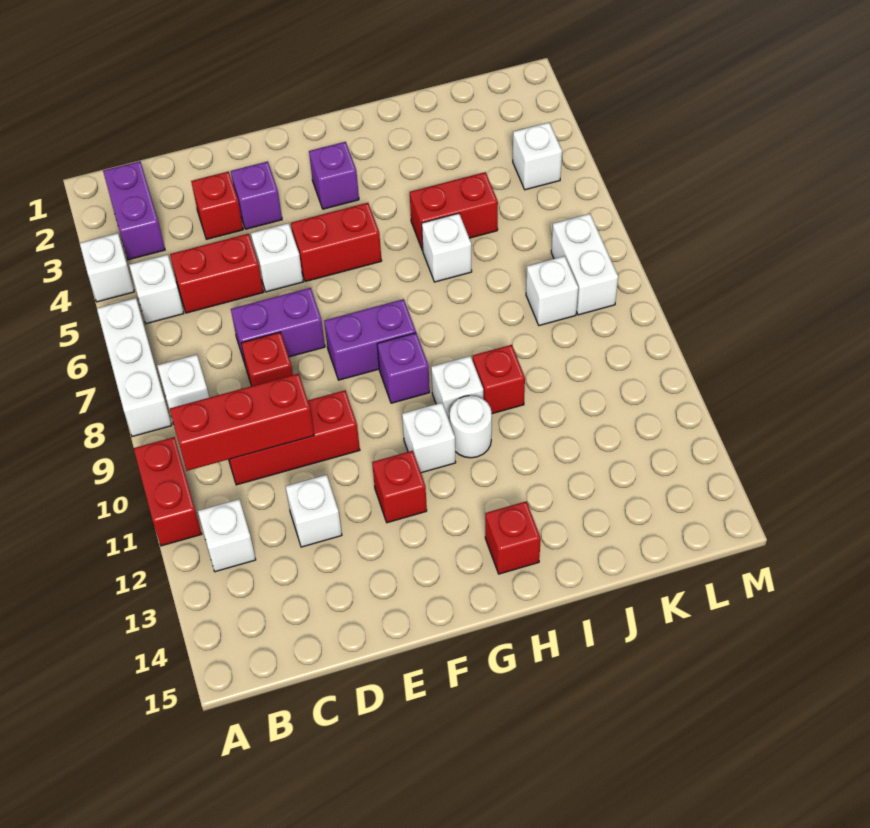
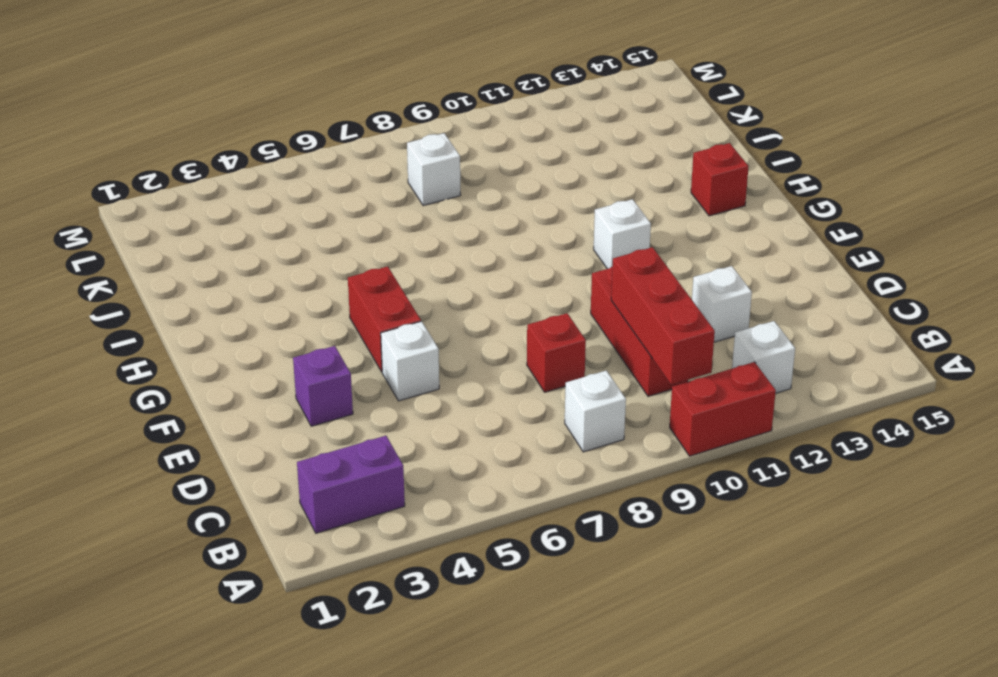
none -> white brick A4 level 1
none -> white brick A6:A8 level 1
none -> white brick B5 level 1
none -> red brick C5:D5 level 1

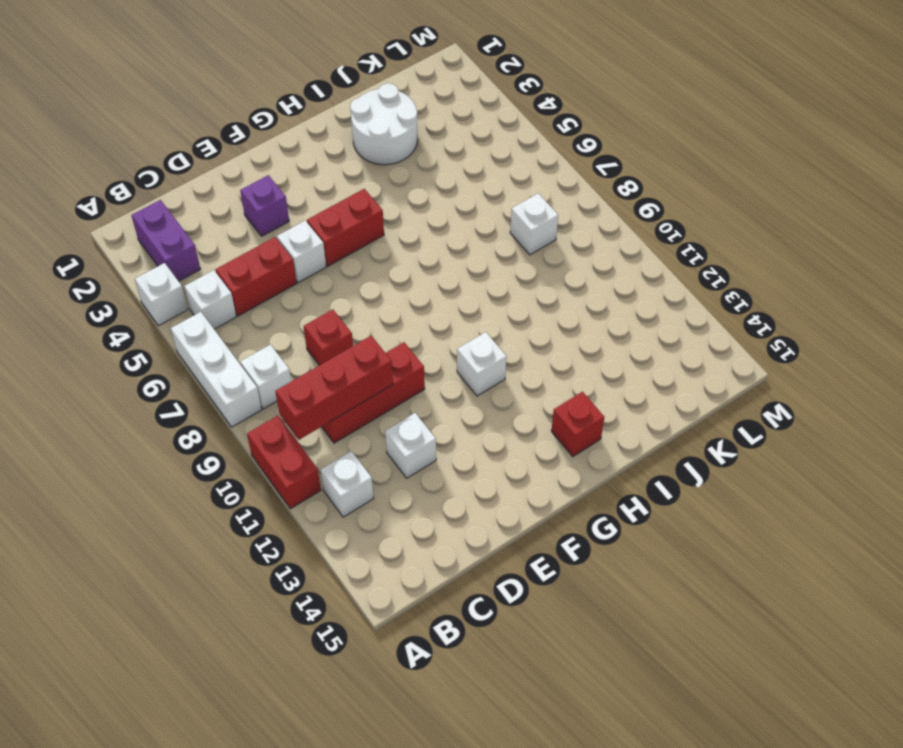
white round brick I2:J3 level 1 -> none
none -> red brick D3 level 1
none -> purple brick D7:E7 level 1
none -> purple brick F8:G8 level 1
none -> red brick F12 level 1

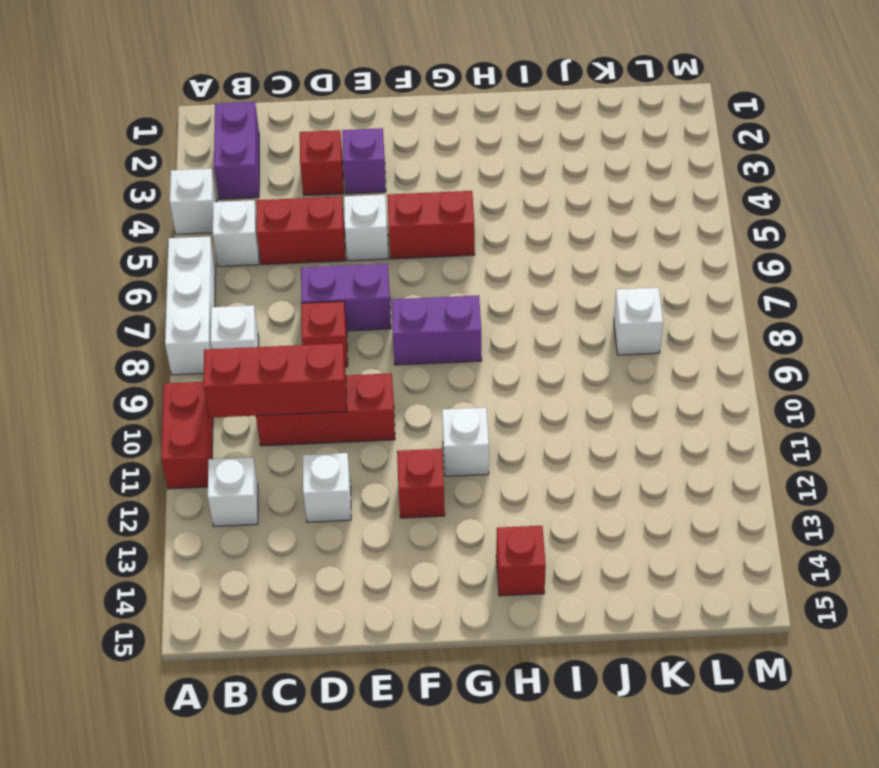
none -> purple brick G3 level 1
none -> purple brick G9 level 1
none -> white brick H10 level 1
none -> white round brick H11 level 1

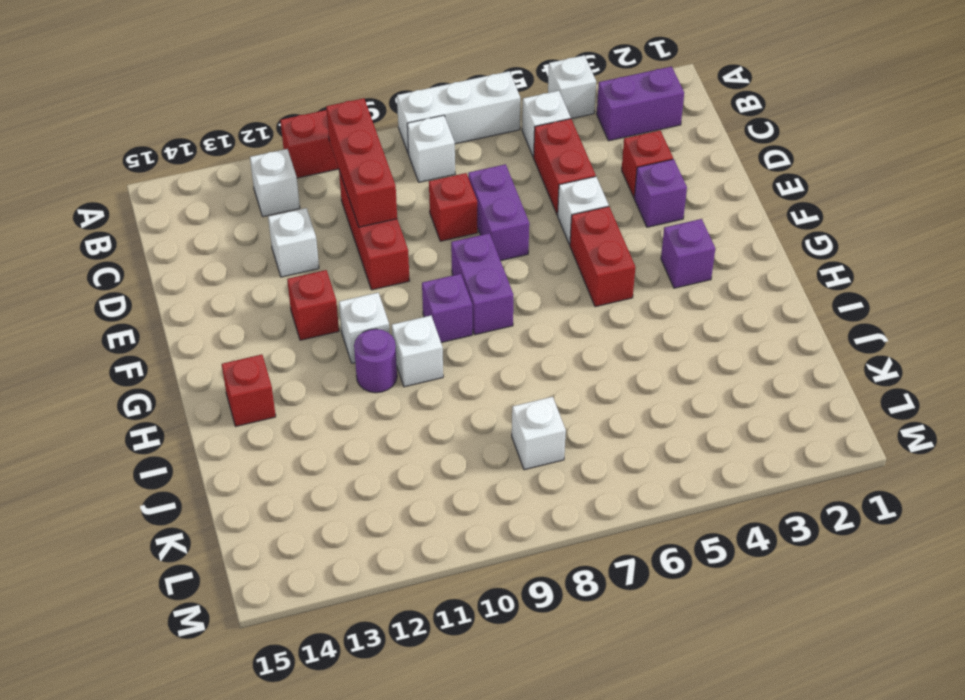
purple round brick H11 level 1 -> white round brick H11 level 1
none -> red brick I5:J5 level 1
none -> white brick I6 level 1
none -> red brick I10 level 1
none -> white brick L4 level 1

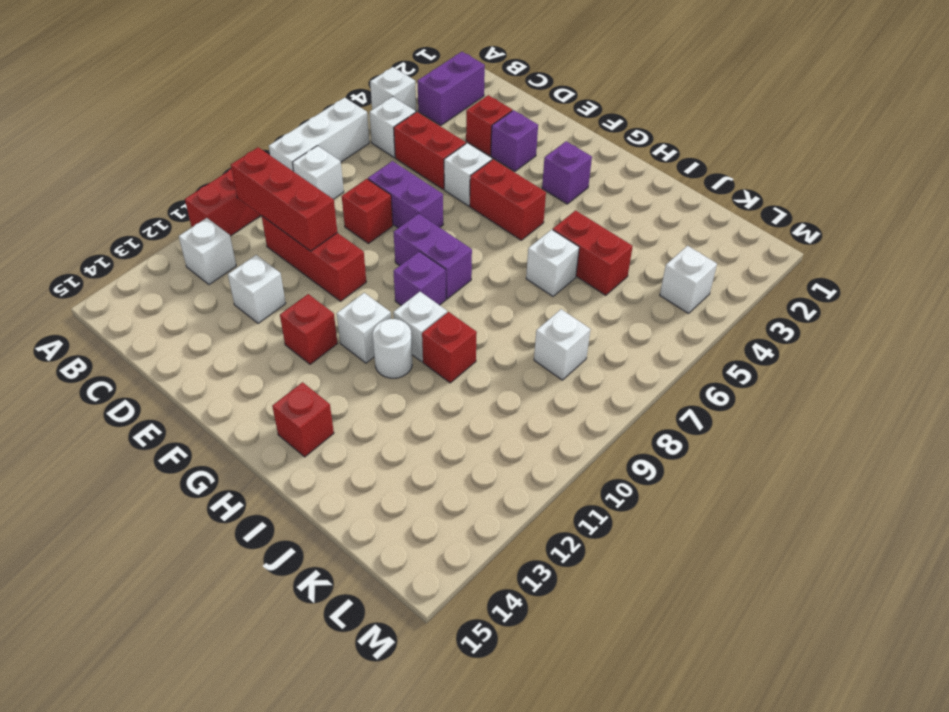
none -> white brick L7:L8 level 1

